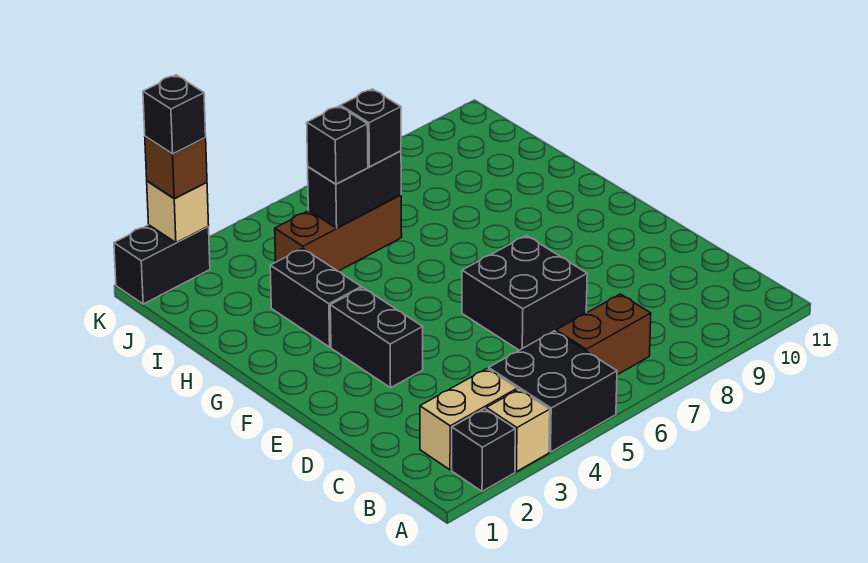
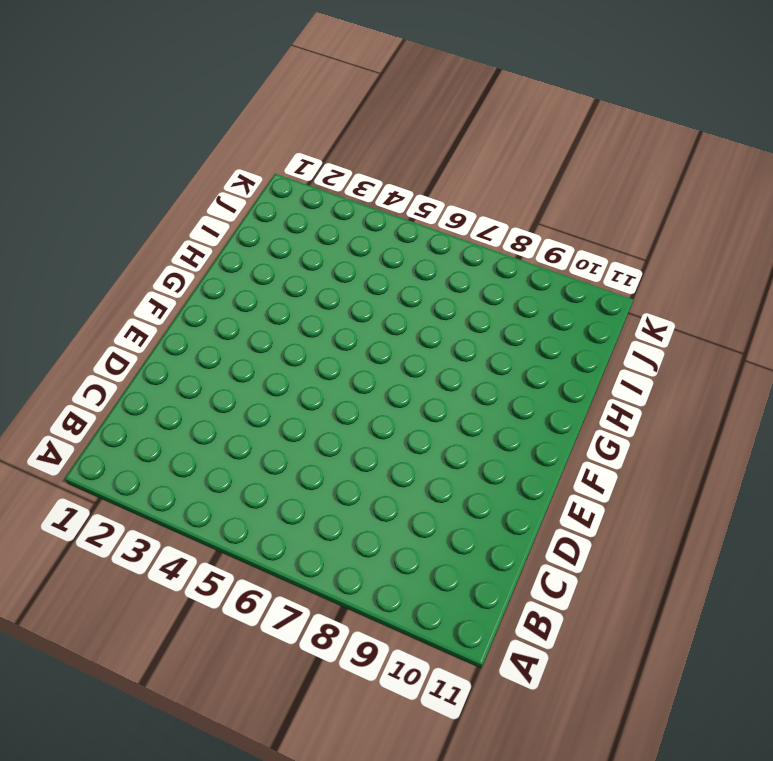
none -> black brick A2 level 1
none -> tan brick A3 level 1
none -> black brick A4:B5 level 1

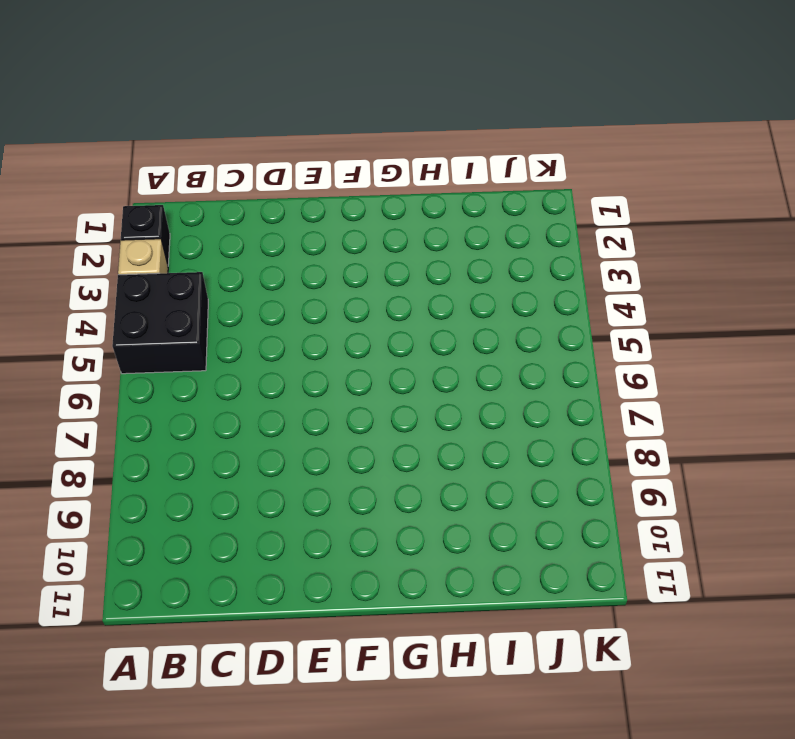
none -> tan brick B2:B3 level 1
none -> brown brick B6:B7 level 1
none -> black brick D6:E7 level 1

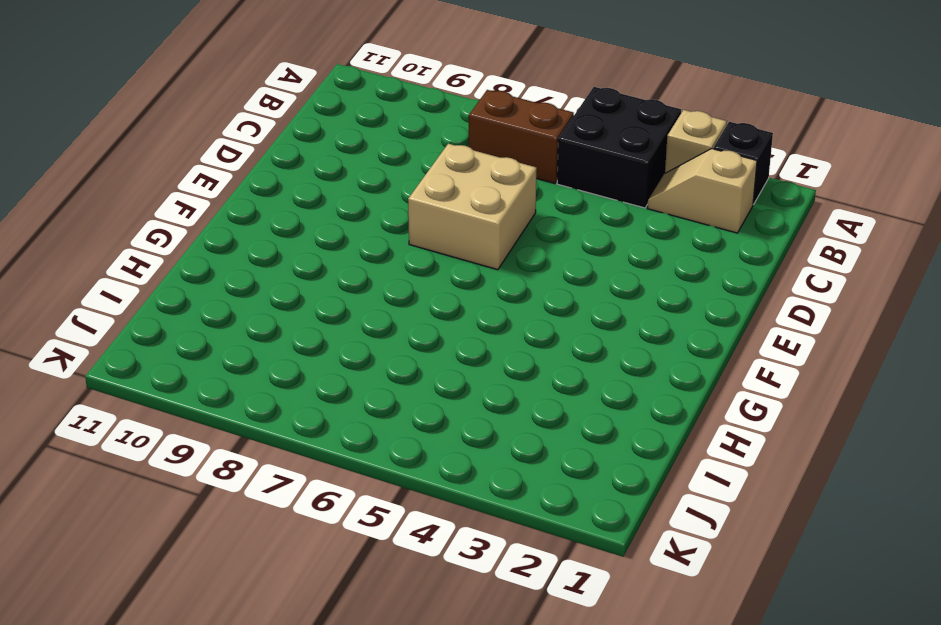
tan slope B2:B3 level 1 top 2 -> tan brick B2:B3 level 1
tan brick D6:E7 level 1 -> black brick D6:E7 level 1
none -> black brick E3:F3 level 1
none -> black brick G3:H3 level 1
none -> brown brick I4:I6 level 1

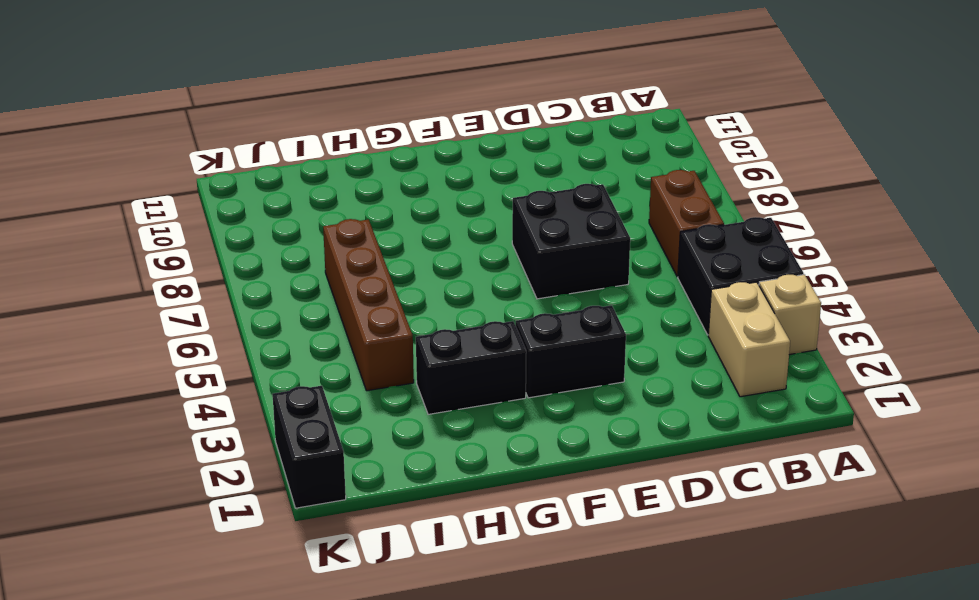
brown brick I4:I7 level 1 -> brown brick I4:I6 level 1
none -> black brick A2 level 1
none -> black brick I5:I6 level 2
none -> tan brick K2 level 2

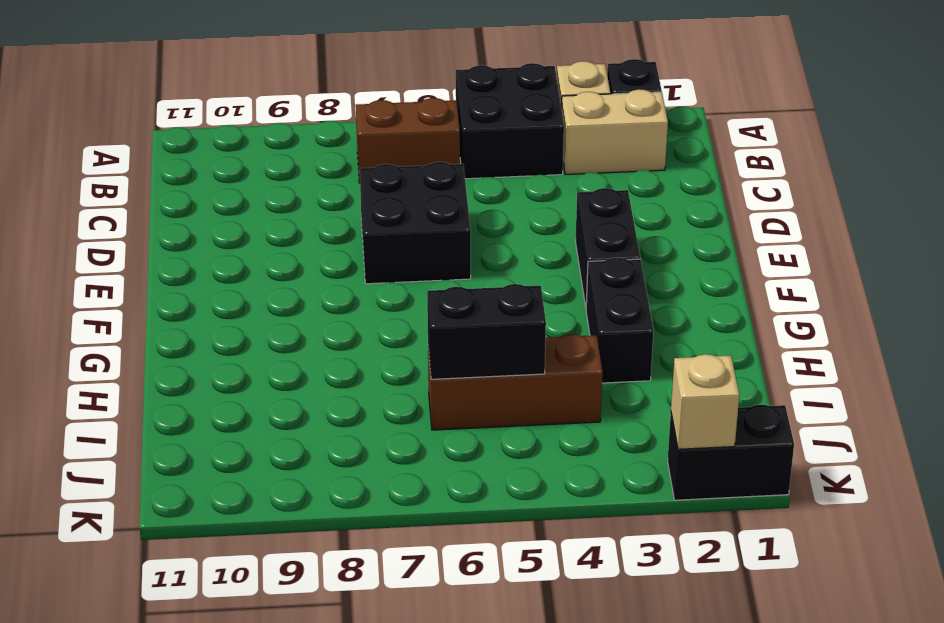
none -> black brick I5 level 3
none -> black brick I6 level 3
none -> brown brick K2 level 3

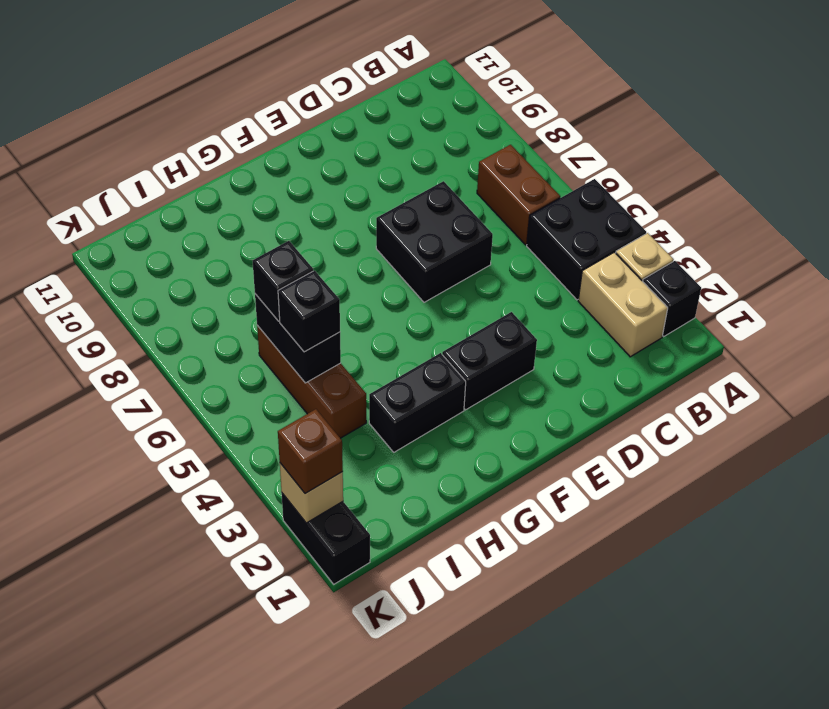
none -> black brick K2 level 4

